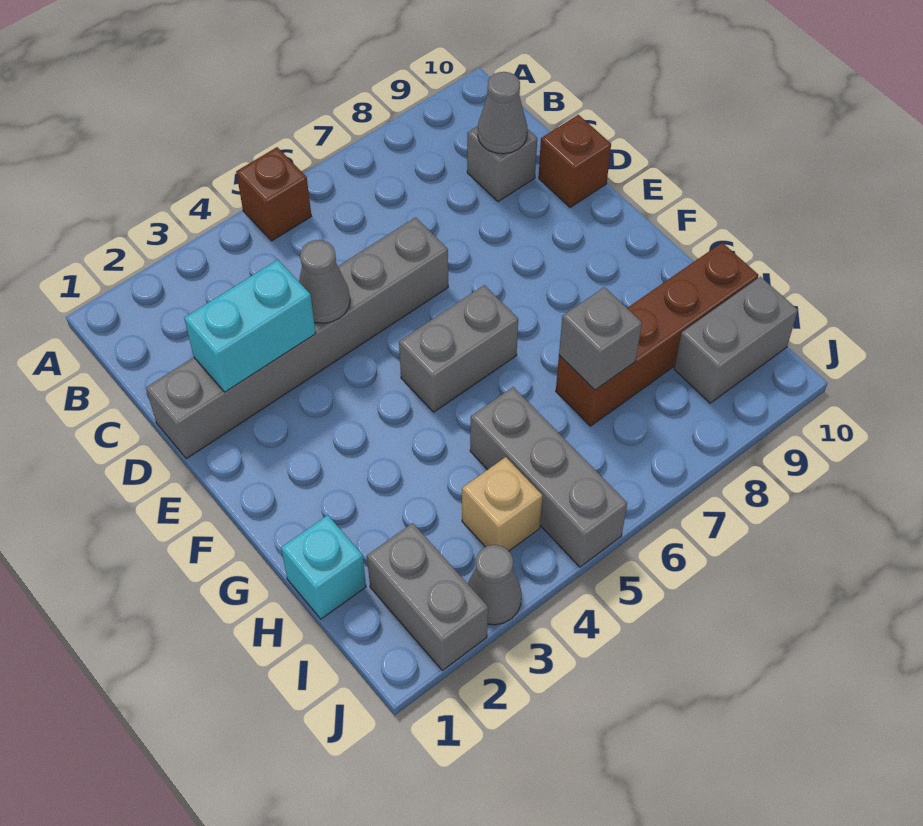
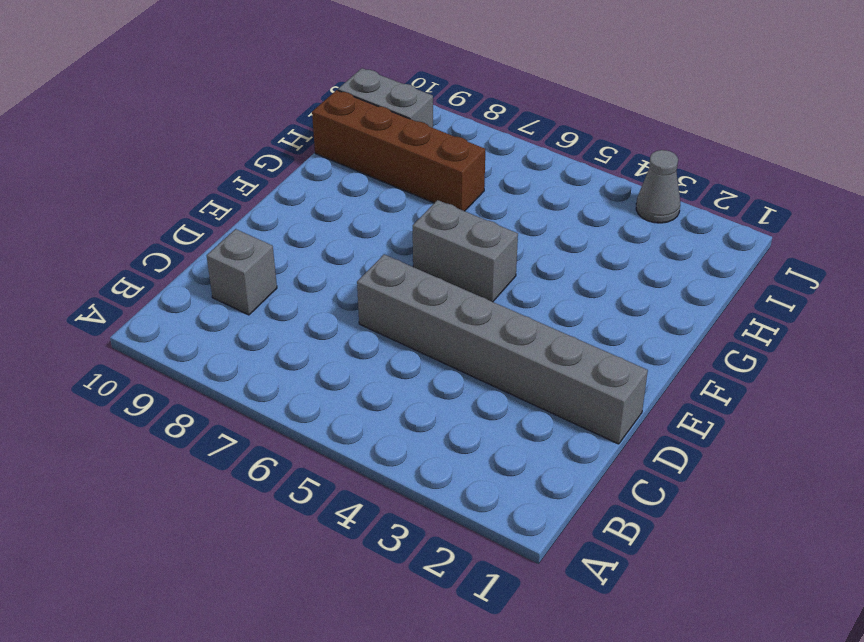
none -> brown brick A5 level 1
none -> brown brick D10 level 1
none -> cyan brick H1 level 1

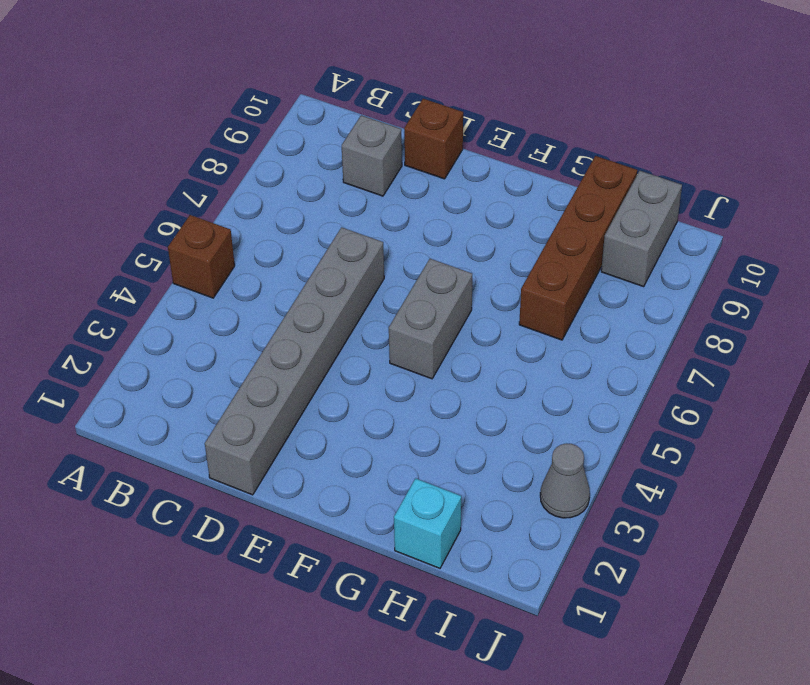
none -> grey brick H5:J5 level 1
none -> grey brick I2:J2 level 1
none -> tan brick I4 level 1

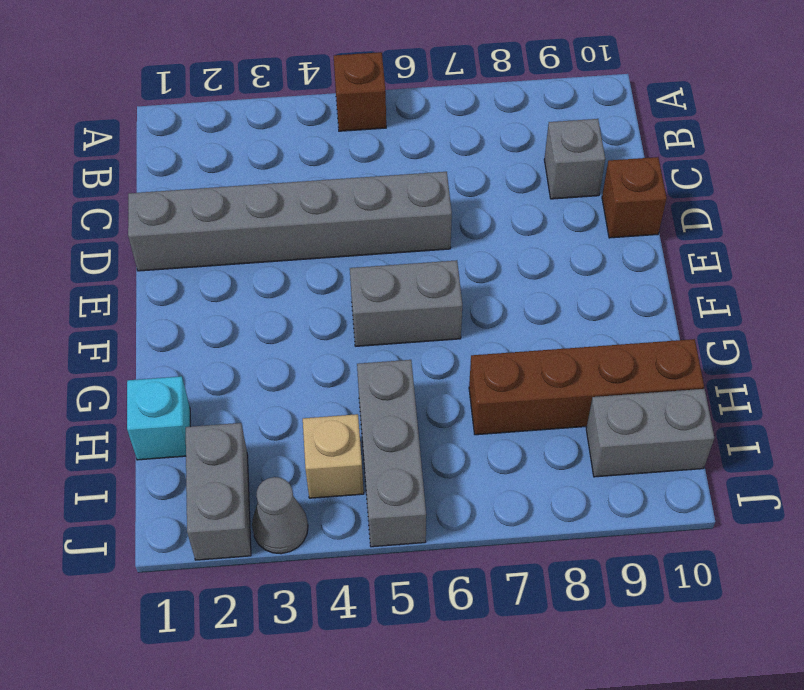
none -> grey cone C9 level 2
none -> cyan brick D2:D3 level 2
none -> grey cone D4 level 2

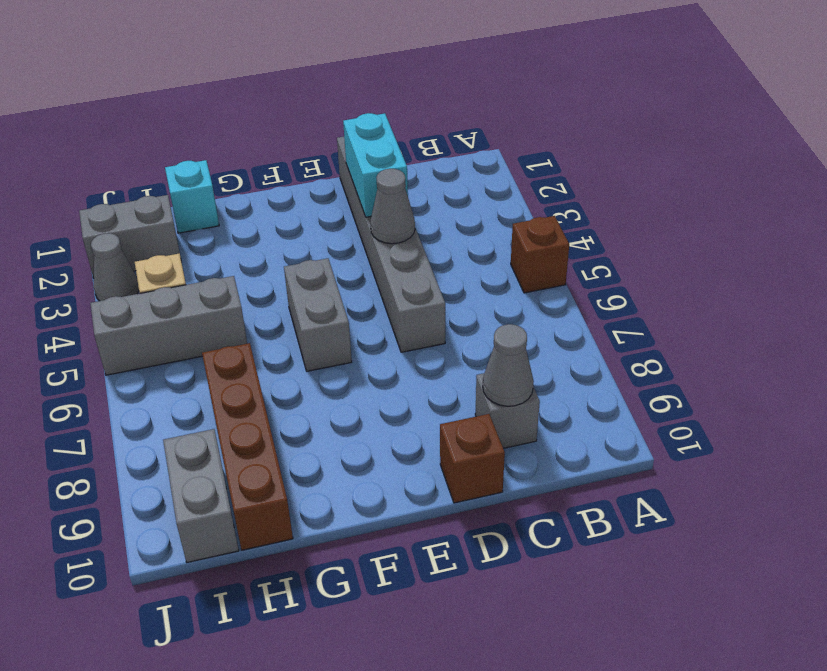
none -> grey brick H7 level 2

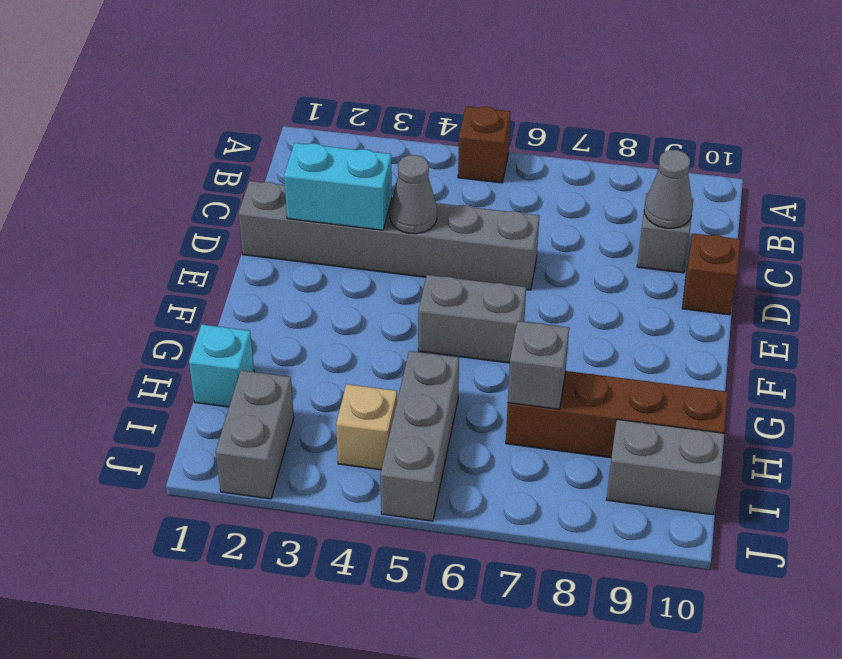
none -> grey cone J3 level 1

